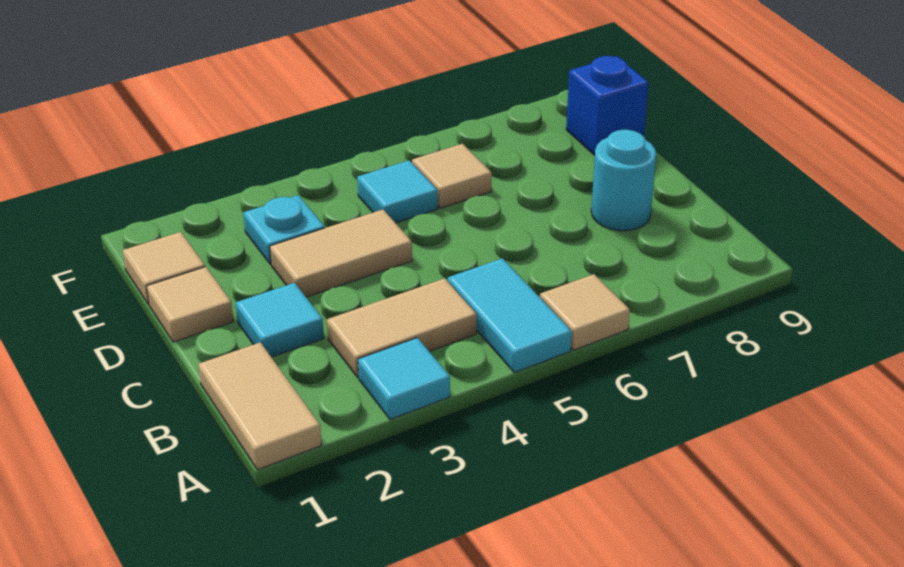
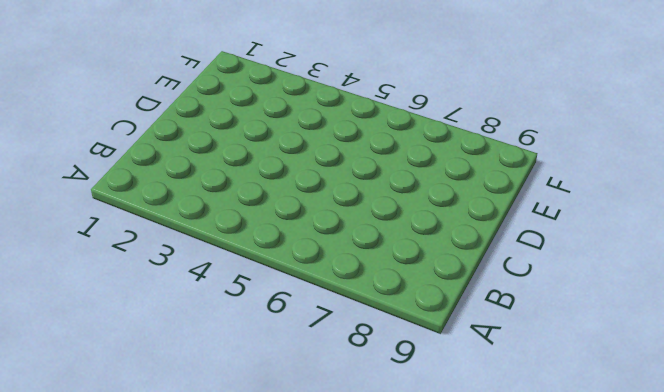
none -> tan tile A1:B1 level 1
none -> cyan tile A3 level 1
none -> cyan tile A5:B5 level 1

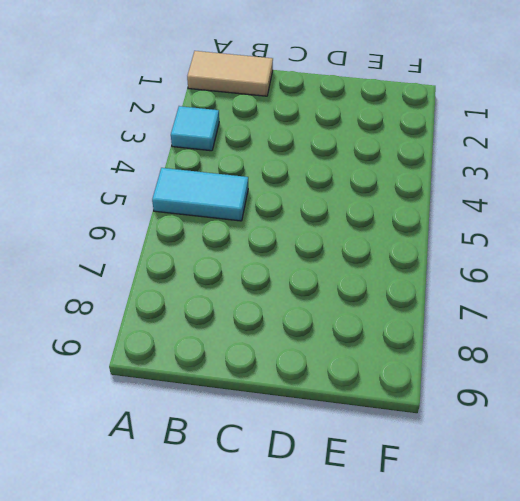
none -> tan tile A6 level 1
none -> tan tile B3:B4 level 1
none -> cyan tile C2 level 1

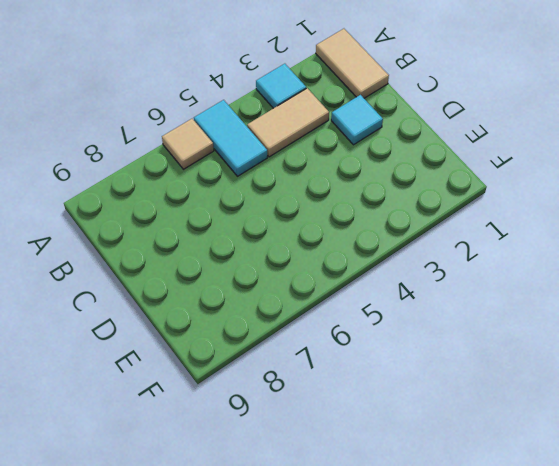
none -> cyan round brick C8 level 1
none -> tan tile D1 level 1
none -> tan tile D3:D4 level 1

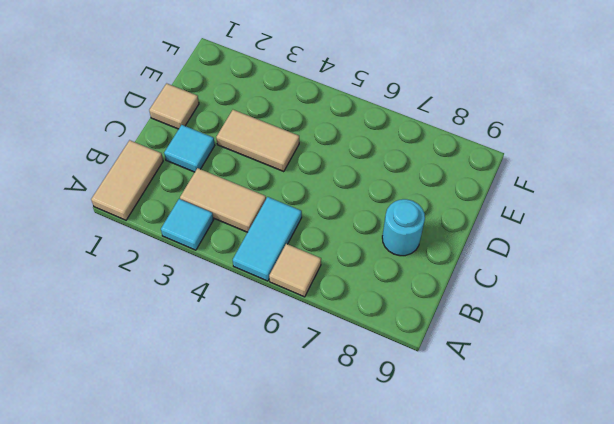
none -> tan tile E1 level 1
none -> cyan plate E3 level 1
none -> cyan tile E5 level 1

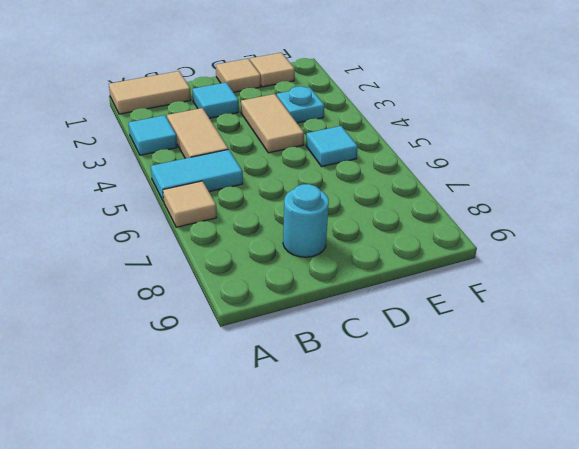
none -> tan tile E6 level 1
none -> blue brick E9 level 1

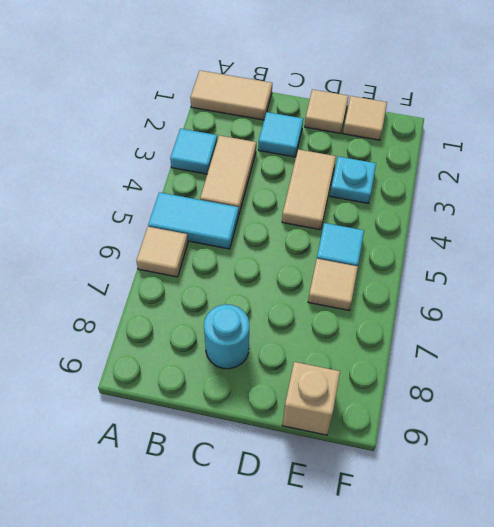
tan brick E9 level 1 -> blue brick E9 level 1

